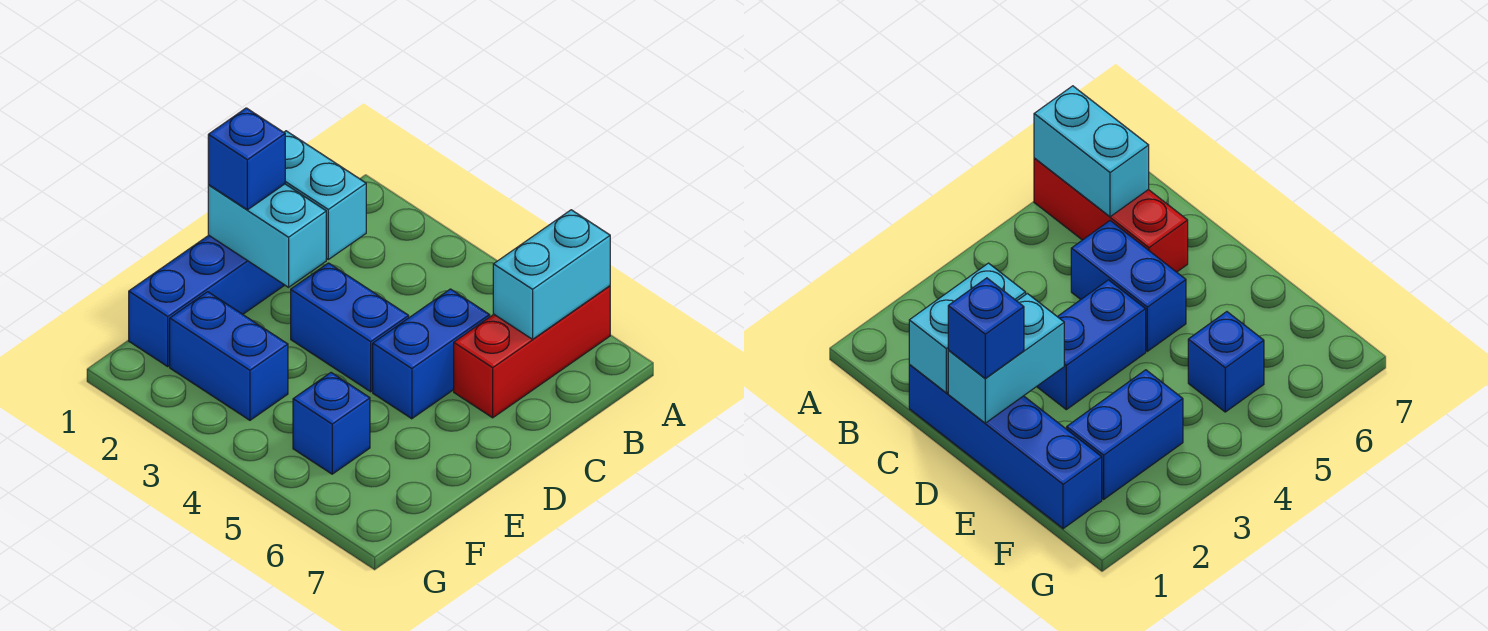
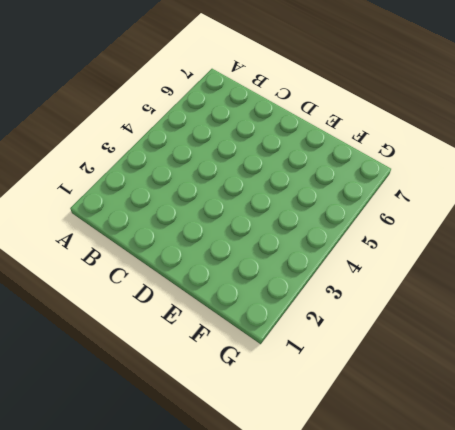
none -> red brick A6:C6 level 1
none -> blue brick C1:F1 level 1

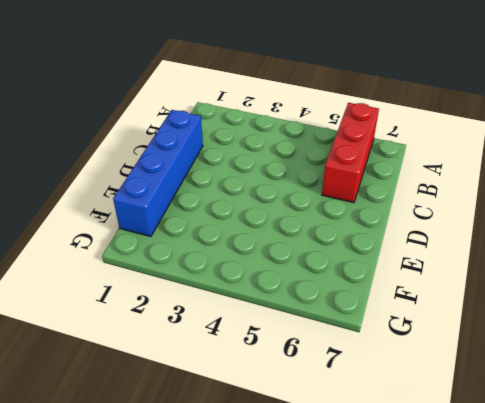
none -> blue brick C5:D5 level 1
none -> blue brick D3:D4 level 1

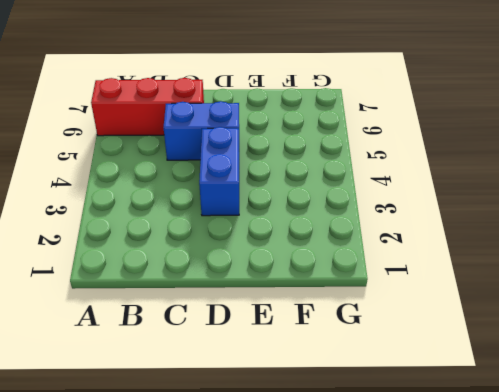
none -> blue brick C1:F1 level 1
none -> blue brick F2:F3 level 1

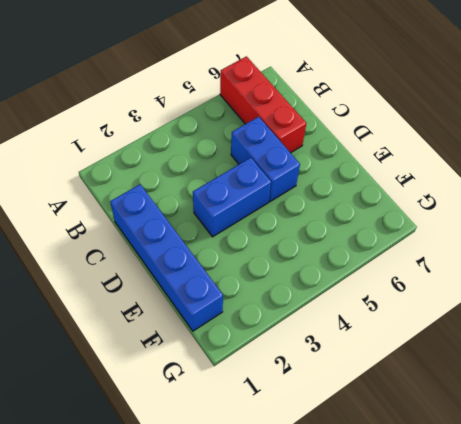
none -> blue brick F2:F3 level 1
none -> blue brick F5 level 1

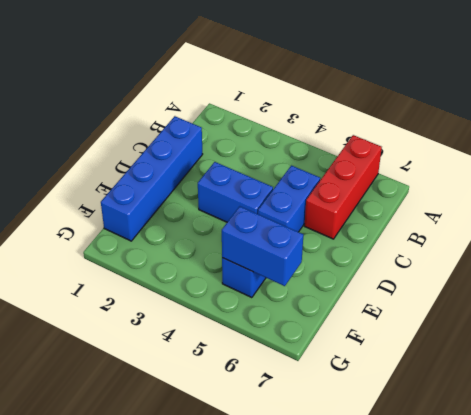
blue brick F5:F6 level 2 -> blue brick F2:F3 level 1
none -> cyan brick A6:B6 level 2
none -> cyan brick C1:C2 level 2

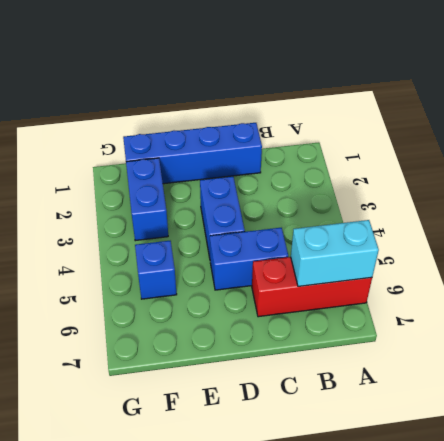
none -> cyan brick C1:C2 level 2
none -> cyan brick D1:D2 level 2

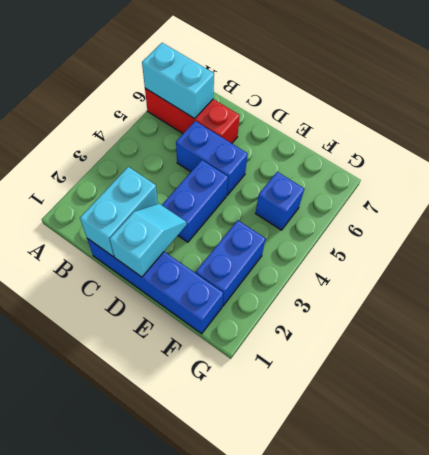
cyan slope D1:D2 level 2 top 1 -> cyan brick D1:D2 level 2
none -> blue brick D1 level 3

